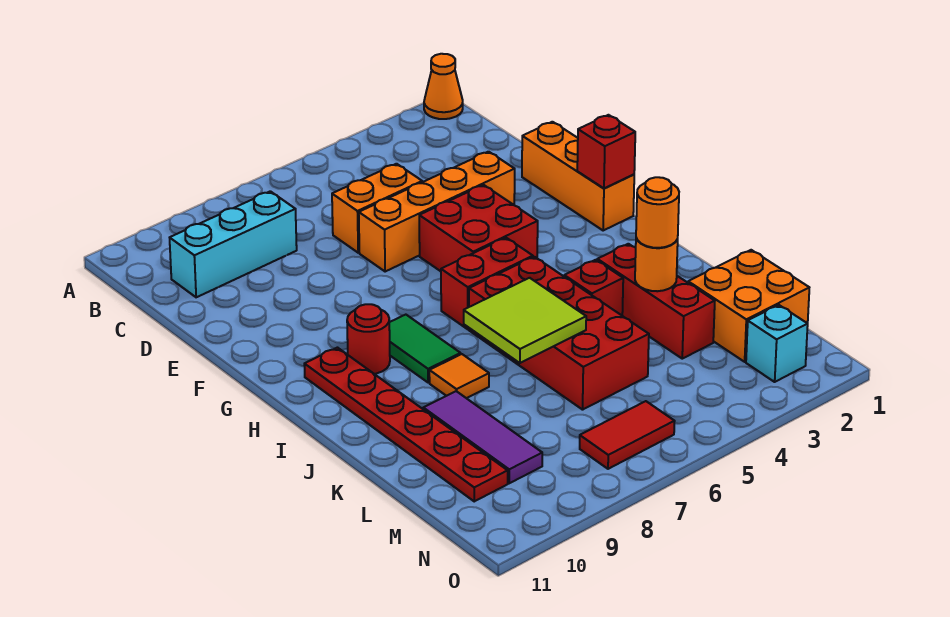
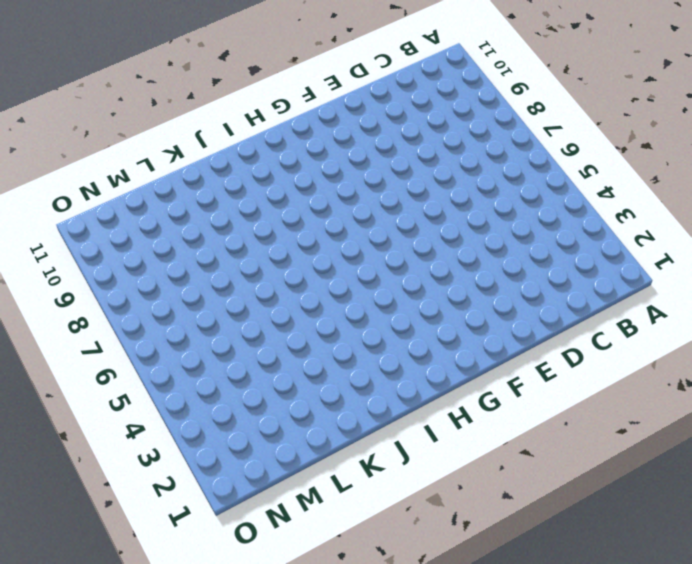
none -> orange cone A1 level 1
none -> cyan brick C8:C10 level 1
none -> orange brick D5:D6 level 1

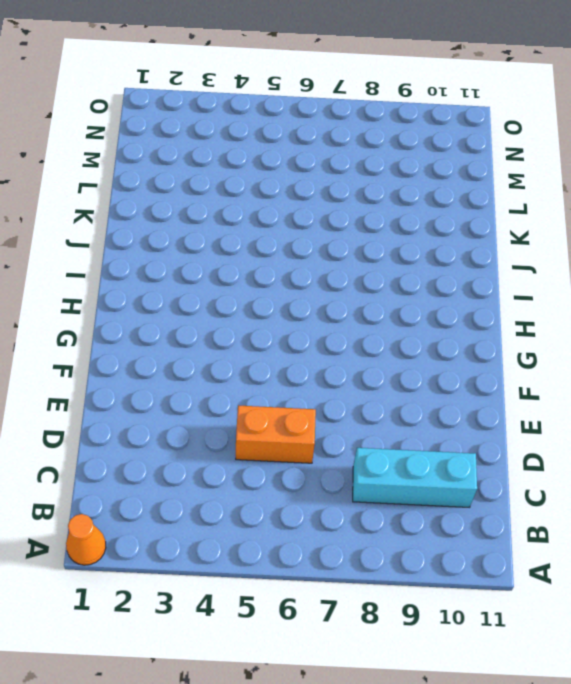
none -> orange brick E1:G1 level 1
none -> orange brick E3:E6 level 1
none -> red brick F4:G5 level 1

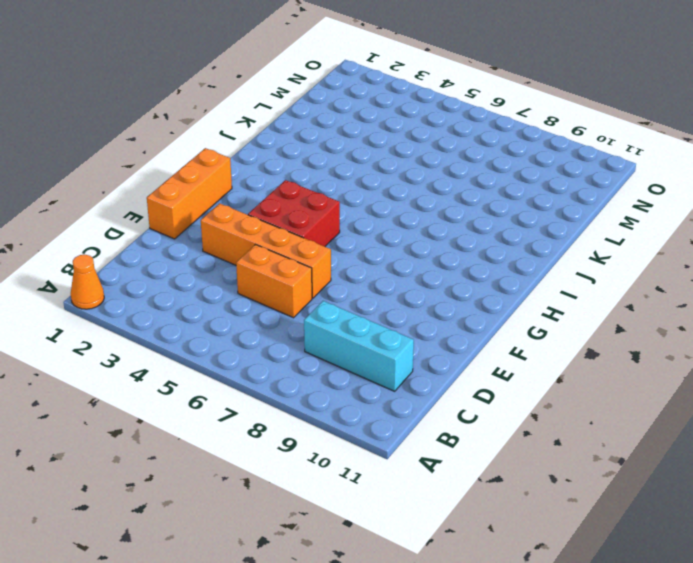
none -> red brick H5:H6 level 1
none -> green tile H8:I8 level 1
none -> red round brick H9 level 1

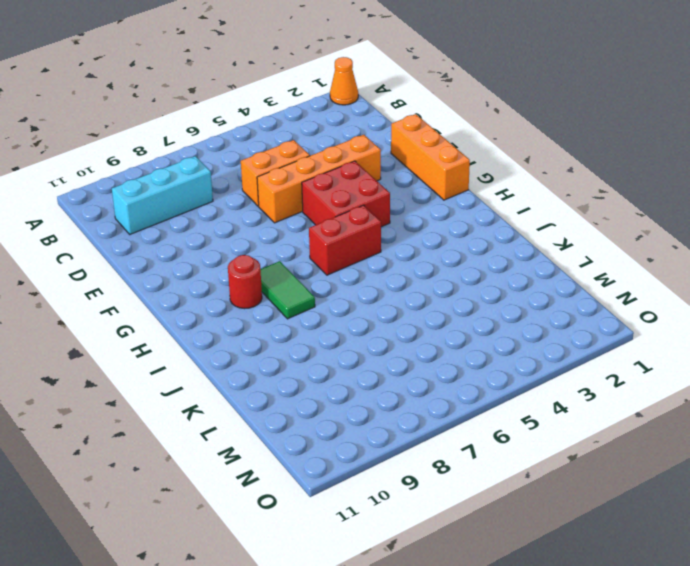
none -> red plate H10:M10 level 1
none -> red brick I5:L6 level 1
none -> red brick J3:L3 level 1

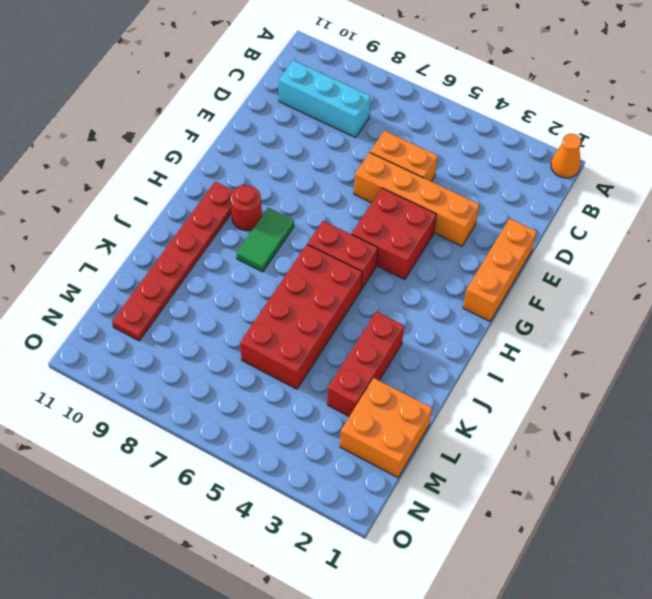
none -> red brick J4 level 1
none -> orange tile J8 level 1
none -> purple tile K9:M9 level 1

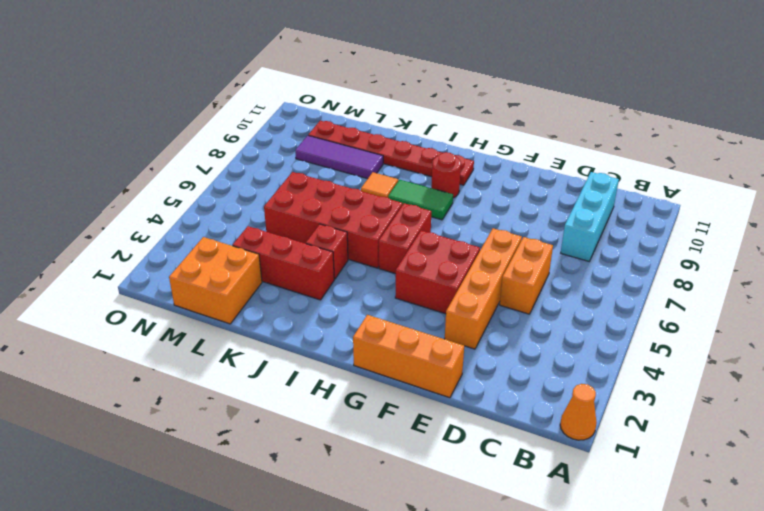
none -> cyan brick N2 level 1
none -> red tile N6:N7 level 1
none -> red brick G1 level 2

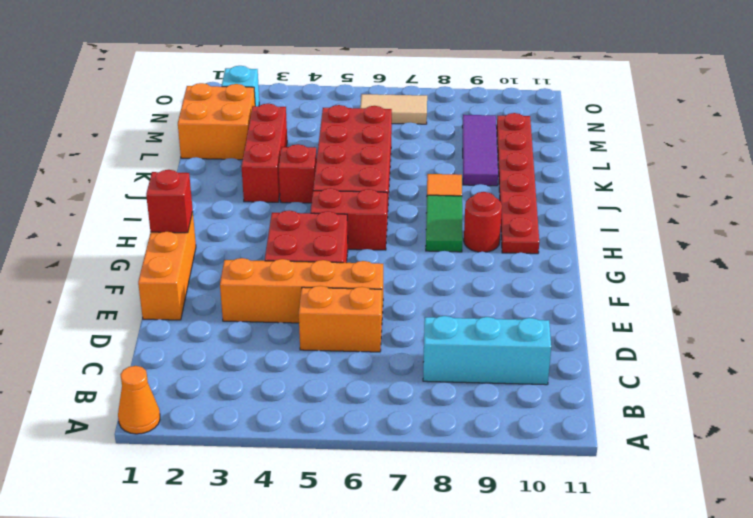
tan tile N6:N7 level 1 -> red tile N6:N7 level 1
none -> lime tile J6:K7 level 2
none -> orange round brick K3 level 2
none -> orange round brick K3 level 3

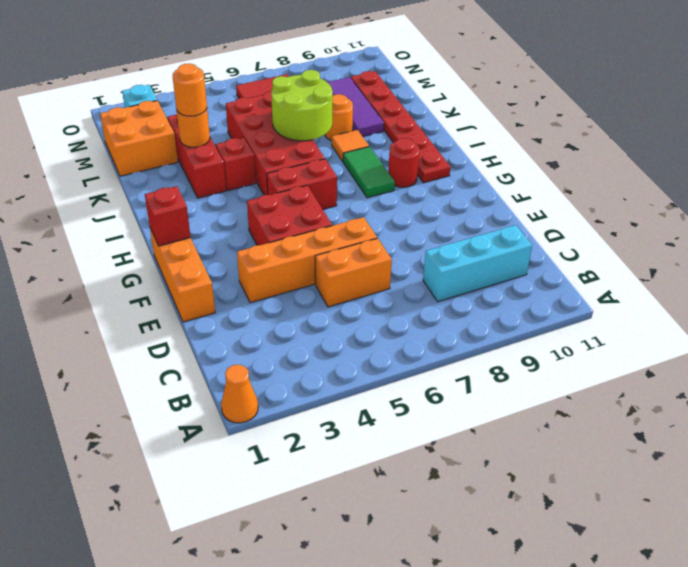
lime round brick J6:K7 level 2 -> lime tile J6:K7 level 2
orange round brick K8 level 1 -> none

